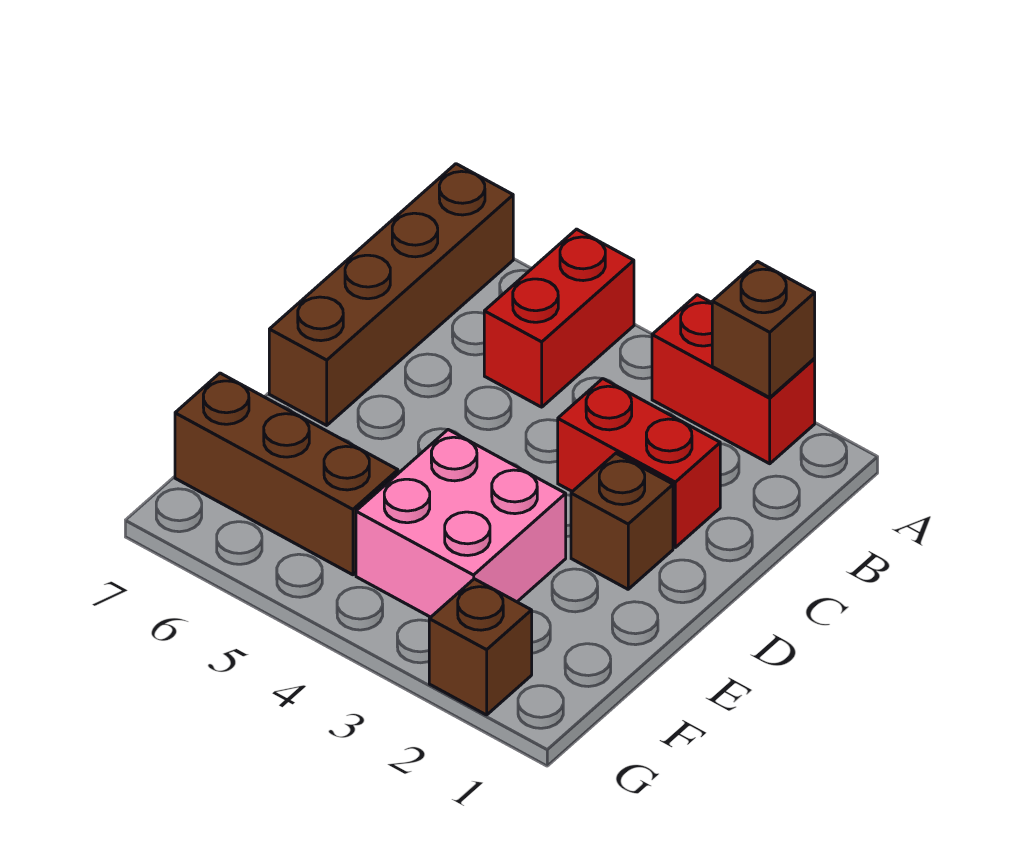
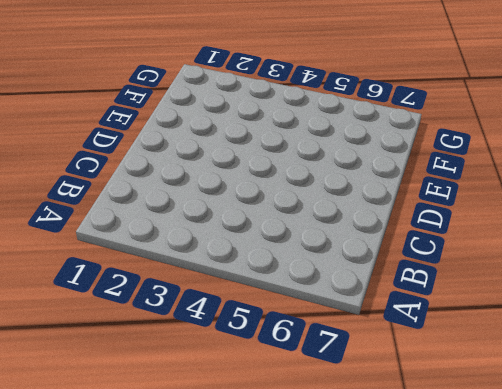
none -> red brick A2:A3 level 1
none -> red brick A5:B5 level 1

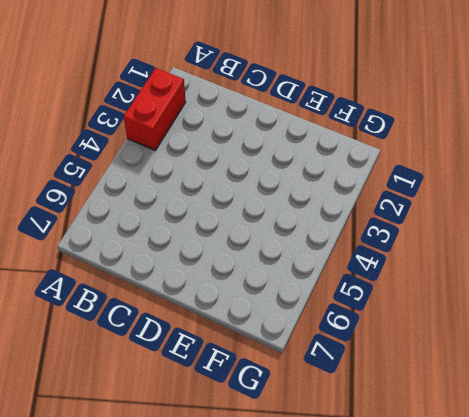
none -> red brick A5:B5 level 1
none -> brown brick A7:D7 level 1

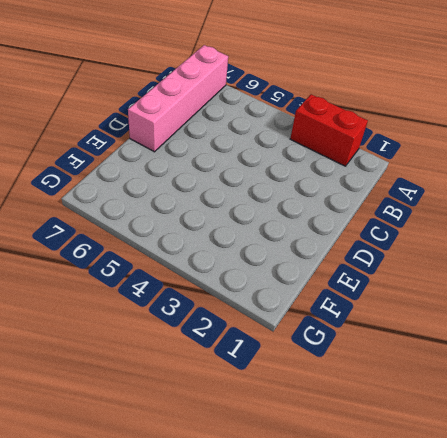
pink brick A7:D7 level 1 -> brown brick A7:D7 level 1
none -> red brick A5:B5 level 1
none -> red brick C2:C3 level 1

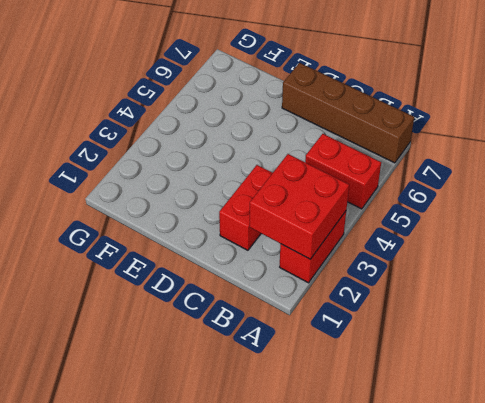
red brick A2:B3 level 2 -> brown brick A2 level 2
none -> brown brick D2 level 1
none -> pink brick E3:F4 level 1

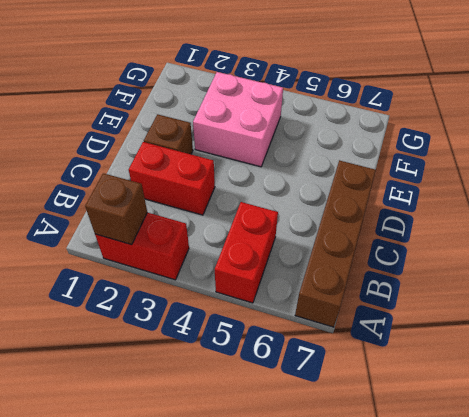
none -> brown brick F5:F7 level 1
none -> brown brick G2 level 1

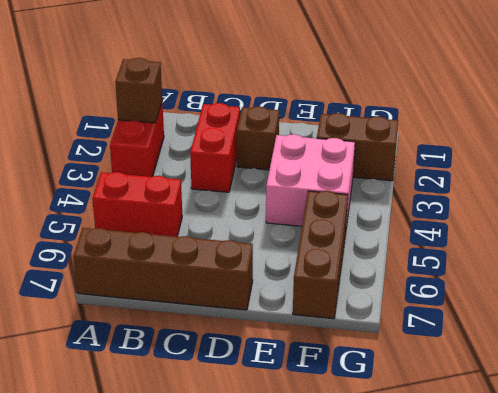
brown brick F2:G2 level 1 -> brown brick G2 level 1

